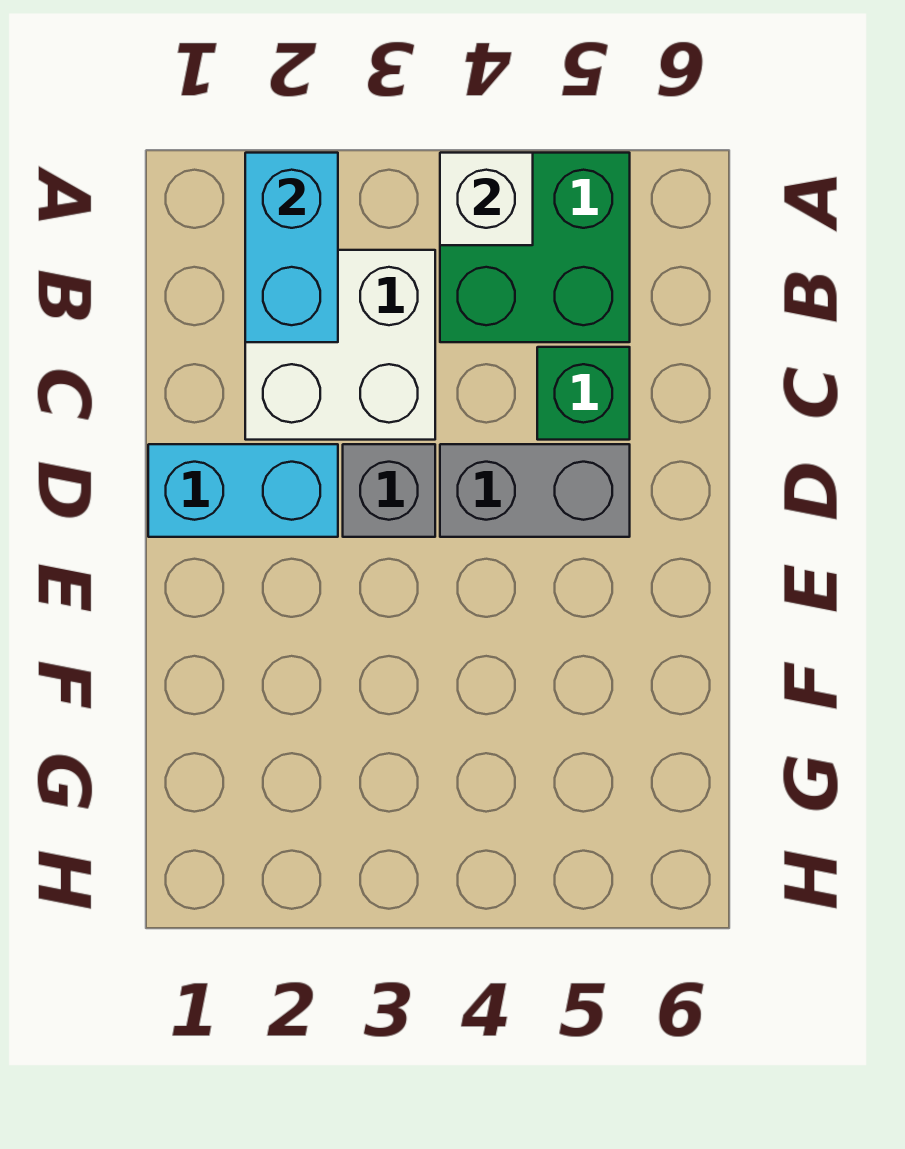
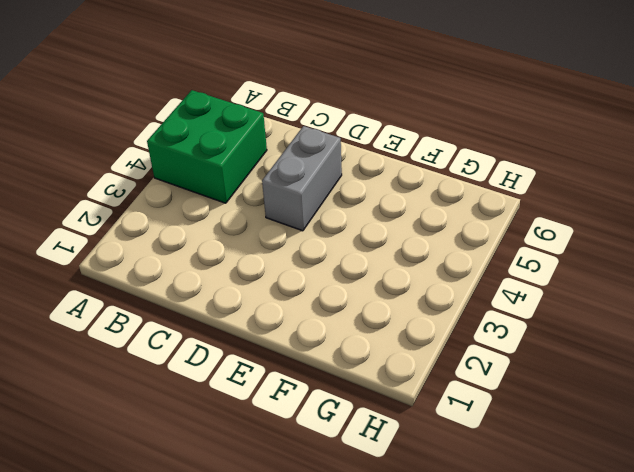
none -> white brick B2:C3 level 1
none -> green brick C5 level 1

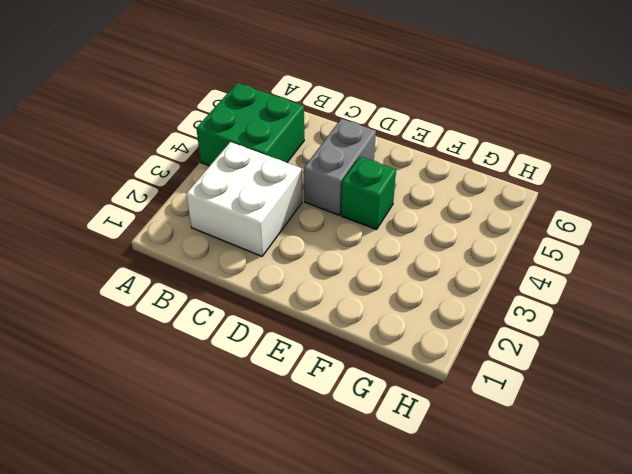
green brick E4 level 1 -> green brick C5 level 1
none -> cyan brick D1:D2 level 1
none -> grey brick D3 level 1

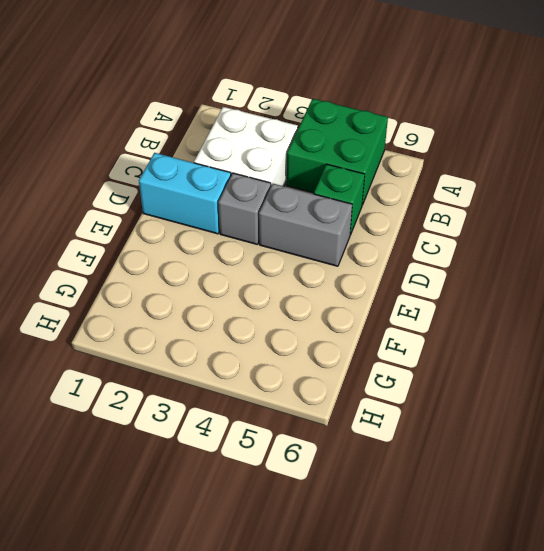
none -> cyan brick A2:B2 level 2
none -> white brick A4 level 2

